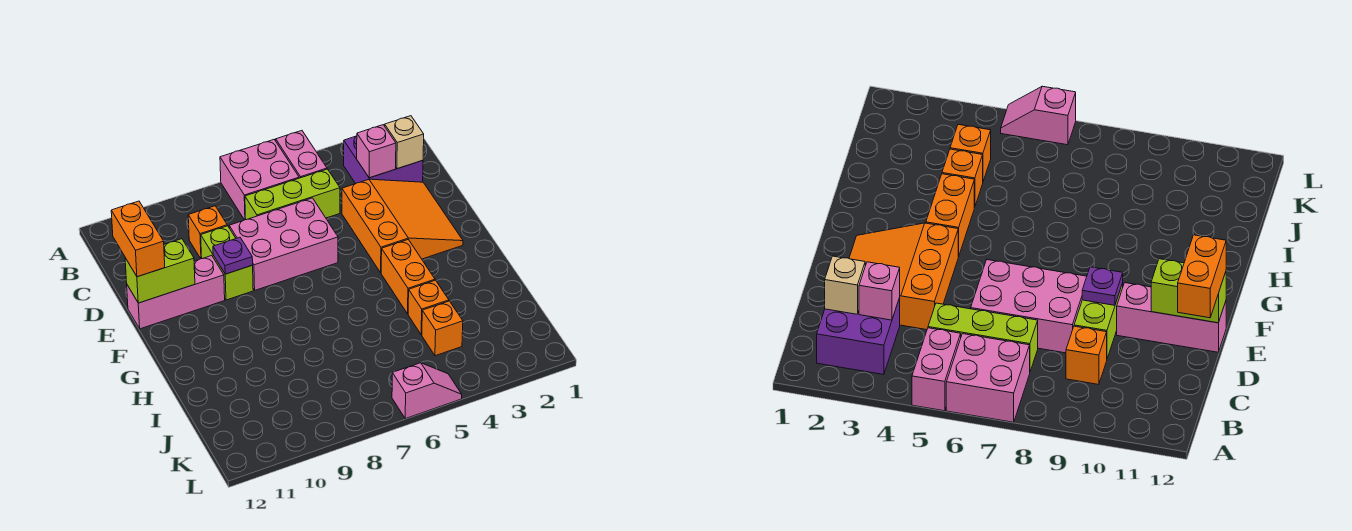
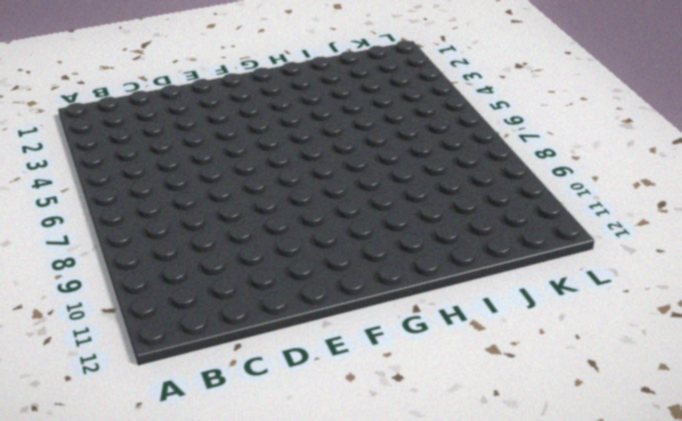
none -> pink brick A5:B5 level 1
none -> pink brick A6:B7 level 1
none -> purple brick B2:C3 level 1

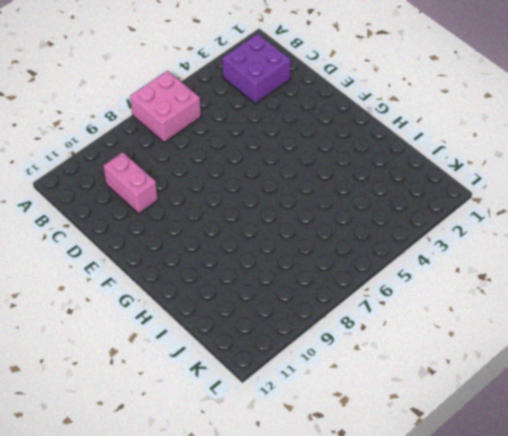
pink brick C10:D10 level 1 -> pink brick A5:B5 level 1
none -> lime brick C5:C7 level 1
none -> orange brick C9 level 1
none -> orange slope D2:F4 level 1 top 4

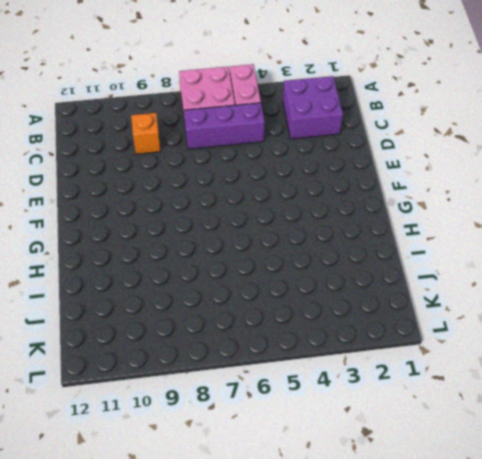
purple brick C5:C7 level 1 -> lime brick C5:C7 level 1
none -> orange slope D2:F4 level 1 top 4
none -> pink brick D6:E8 level 1
none -> lime brick D9:E9 level 1

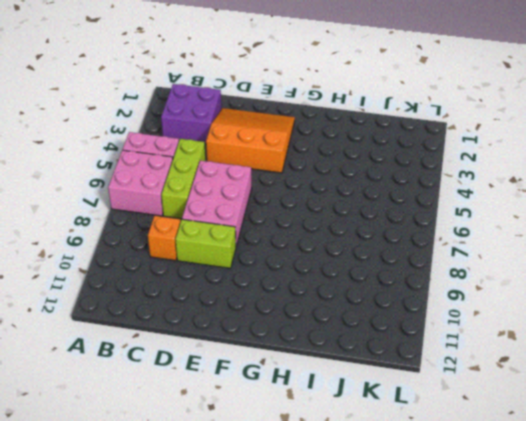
none -> pink brick E10:E12 level 1
none -> orange brick G4:H4 level 1
none -> orange brick I4 level 1

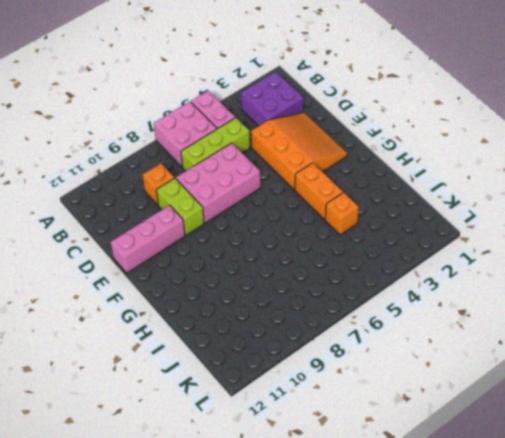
none -> orange brick J4 level 1
none -> pink slope L5:L6 level 1 top 6
none -> tan brick C2 level 2

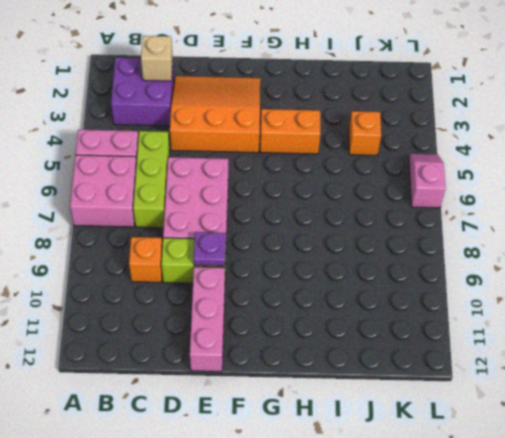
none -> orange brick I4 level 1
none -> pink brick C3 level 2
none -> lime brick E11:E12 level 2

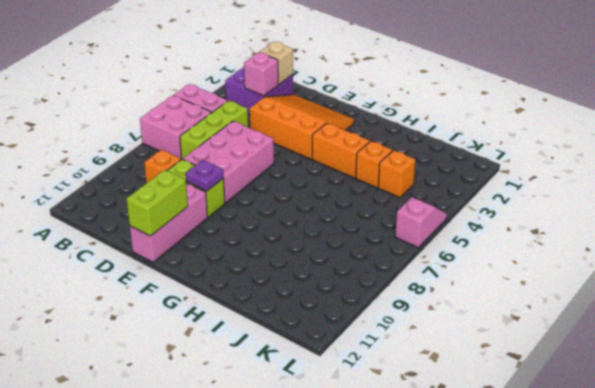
none -> orange brick D12:E12 level 3

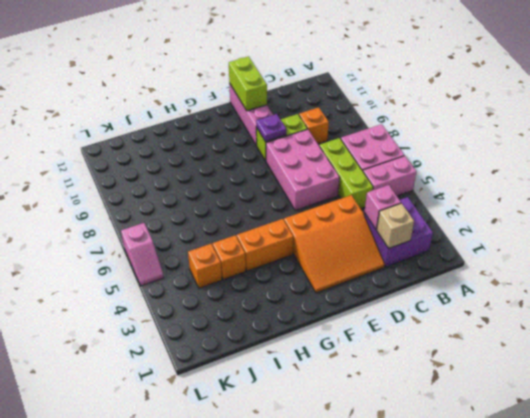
none -> orange brick D12:E12 level 3

